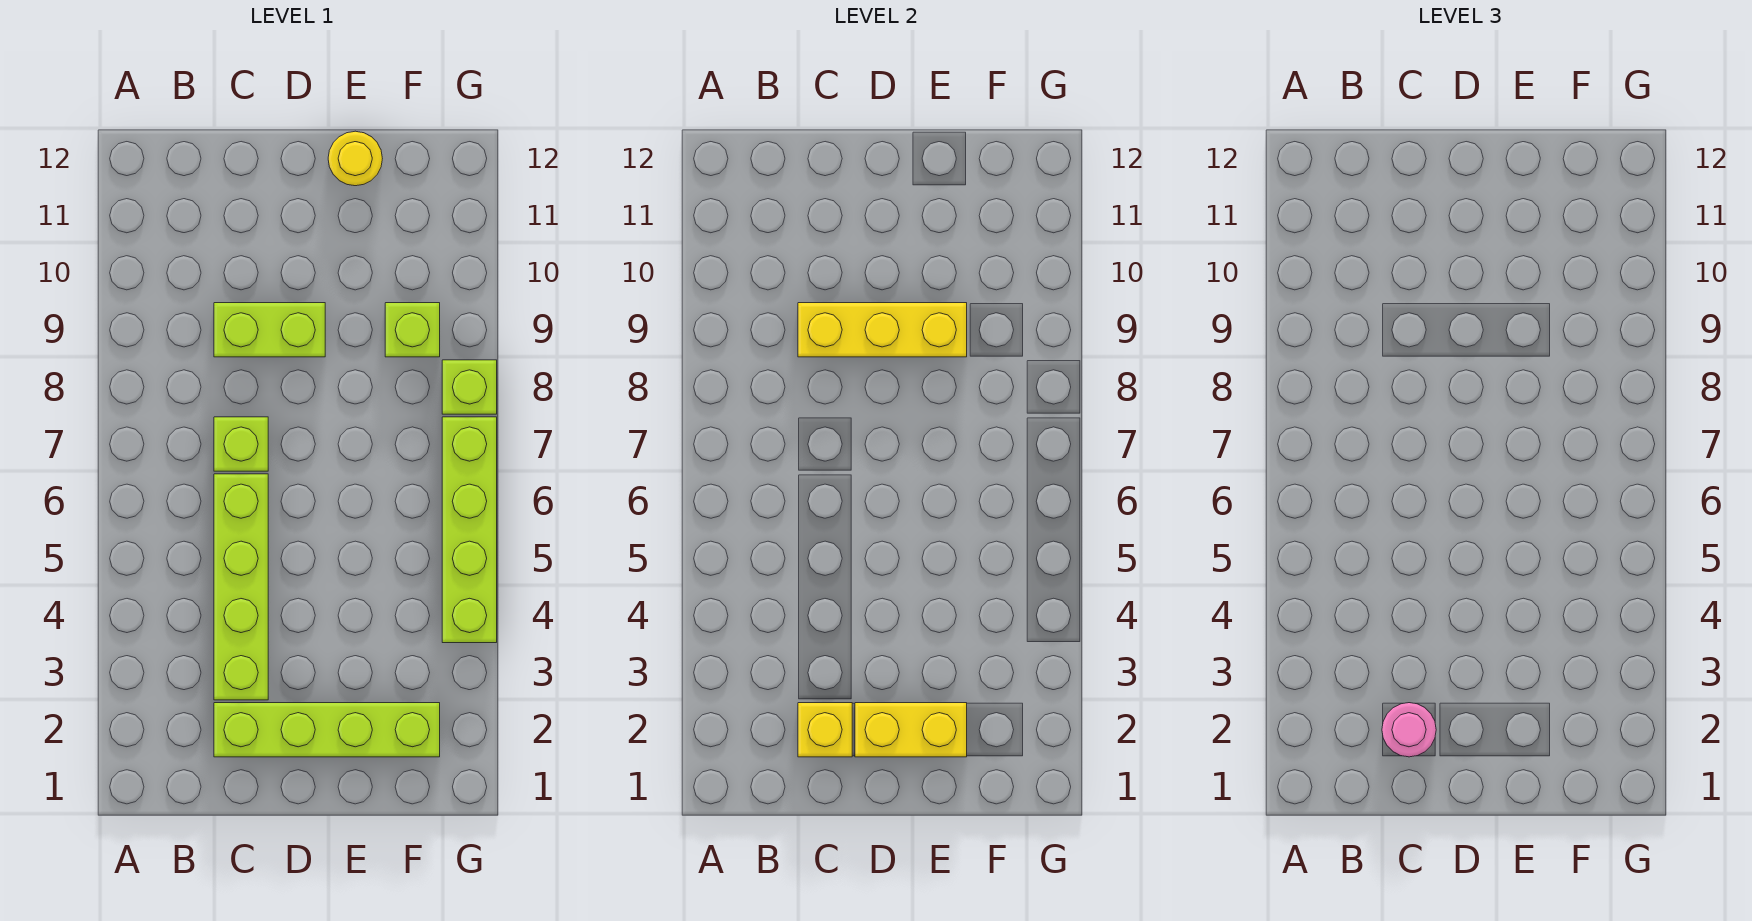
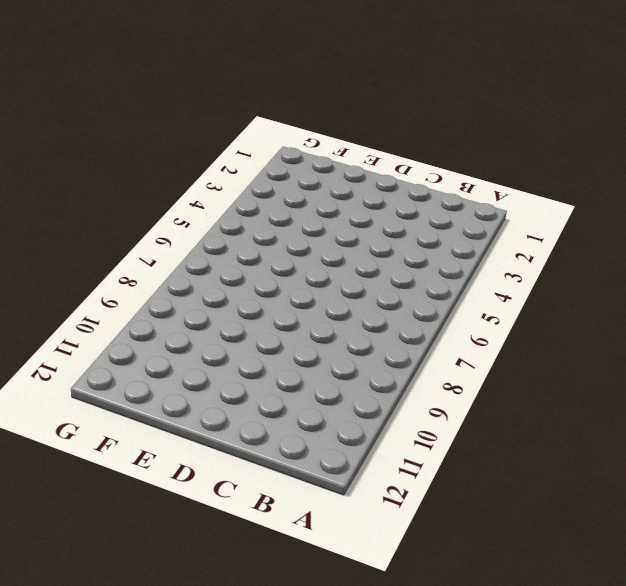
none -> lime brick C2:F2 level 1
none -> lime brick C3:C6 level 1
none -> lime brick C7 level 1

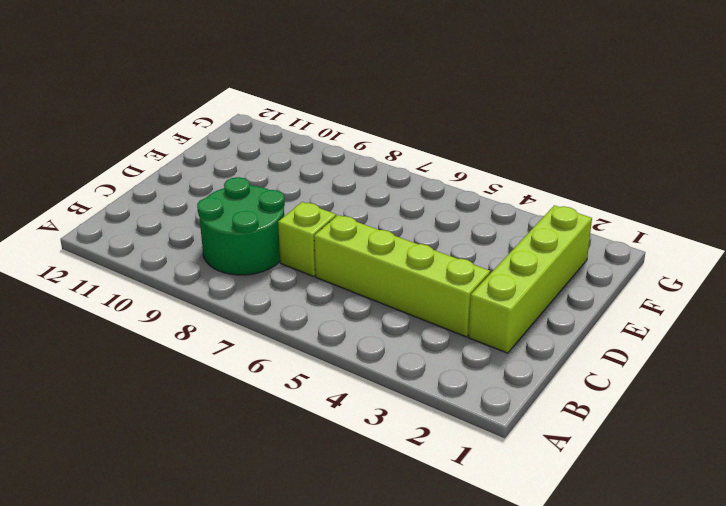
green round brick B8:C9 level 1 -> lime brick C9:D9 level 1
none -> yellow round brick E12 level 1
none -> lime brick F9 level 1
none -> lime brick G4:G7 level 1

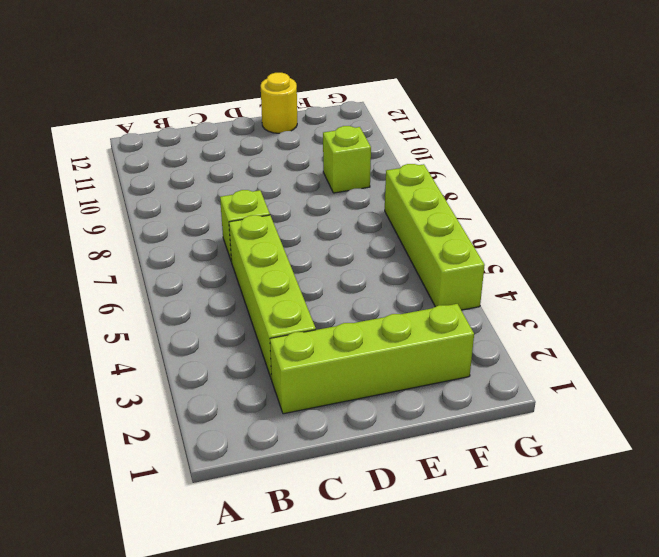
none -> lime brick C9:D9 level 1
none -> lime brick G8 level 1
none -> yellow brick C2 level 2

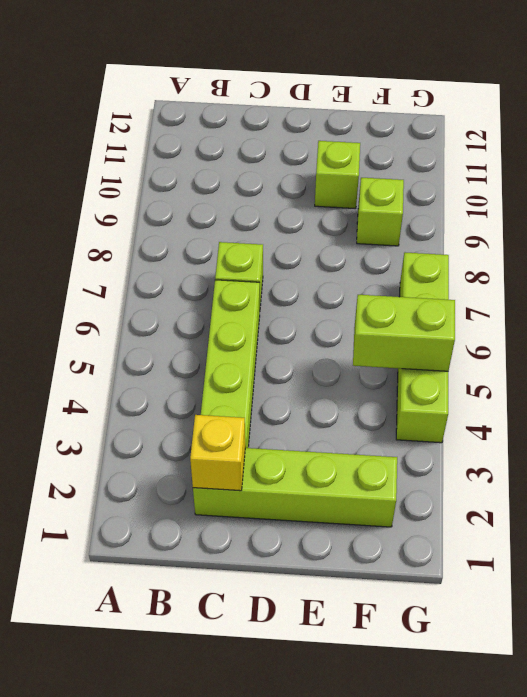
lime brick E10 level 1 -> lime brick G8 level 1
lime brick F5:G5 level 2 -> lime brick C9:D9 level 1
none -> yellow round brick E12 level 1
none -> yellow brick C9:E9 level 2
none -> yellow brick D2:E2 level 2

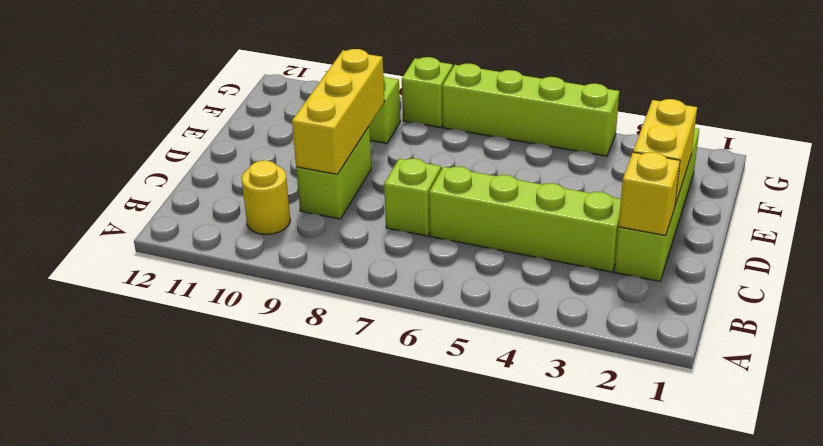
yellow round brick B10 level 1 -> yellow round brick E12 level 1
none -> pink round brick C2 level 3

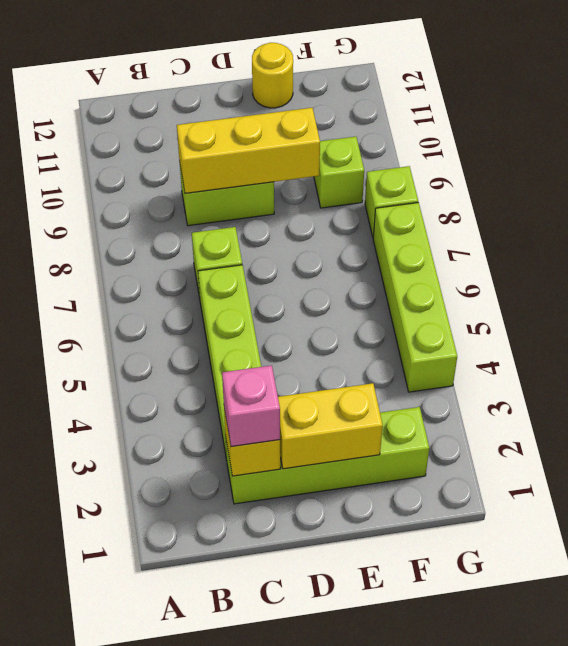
pink brick C2 level 3 -> pink round brick C2 level 3

